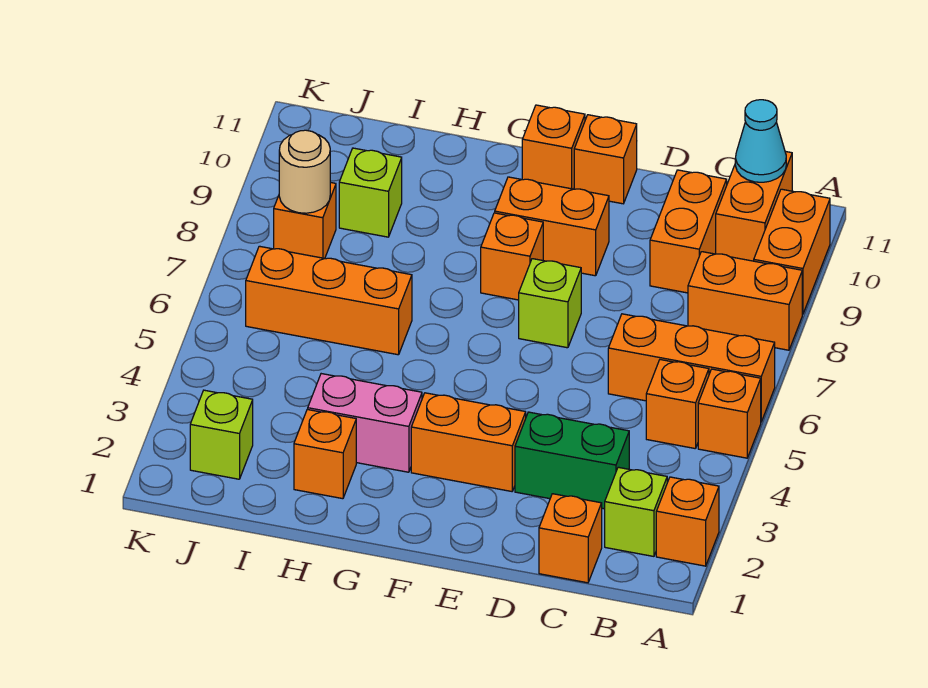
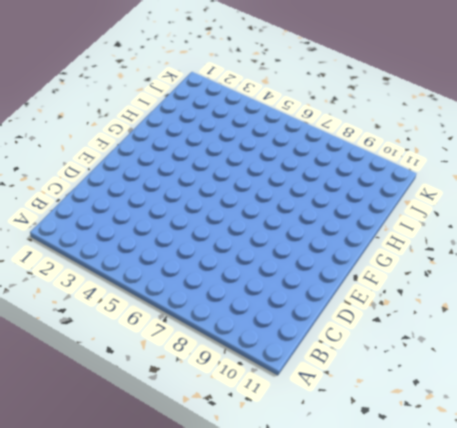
none -> orange brick A2 level 1
none -> orange brick A5 level 1
none -> orange brick A6:C6 level 1

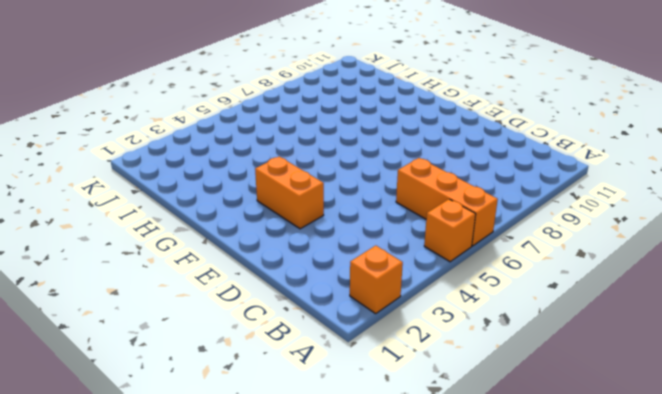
none -> orange brick A8:B8 level 1
none -> orange brick A9:A10 level 1
none -> lime brick B2 level 1

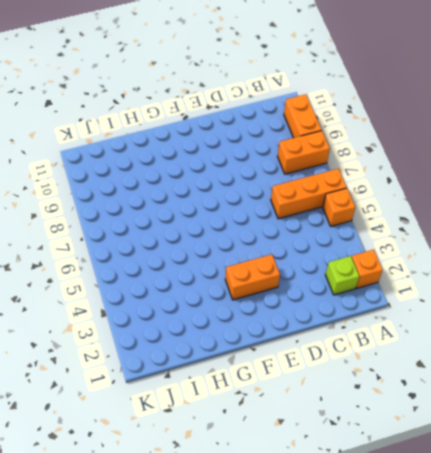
none -> orange brick B5 level 1
none -> orange brick B10:B11 level 1
none -> orange brick C1 level 1

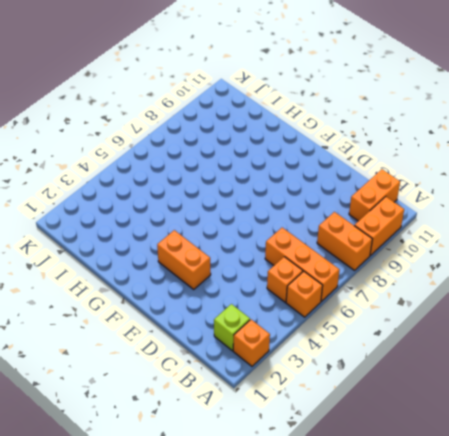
none -> orange brick C1 level 1
none -> green brick C3:D3 level 1
none -> orange brick C9:C10 level 1

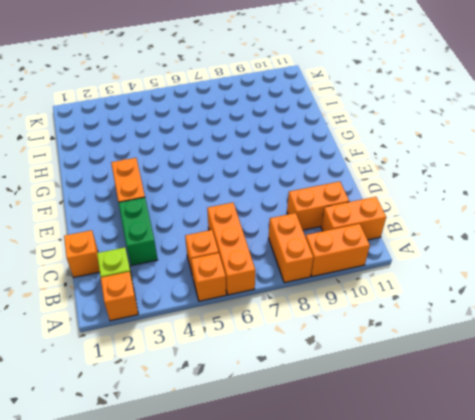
none -> lime brick E7 level 1
none -> orange brick E9:F9 level 1
none -> orange brick E11 level 1

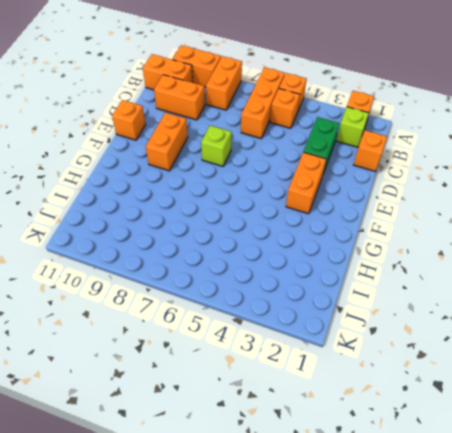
none -> orange brick F8 level 1
none -> orange brick F11 level 1
none -> pink brick G3:H3 level 1

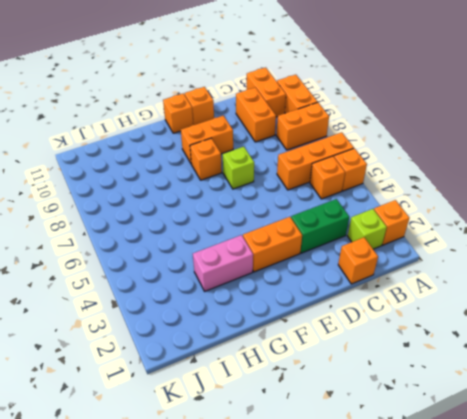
none -> orange brick H2 level 1
none -> orange brick H6:J6 level 1
none -> lime brick I9 level 1

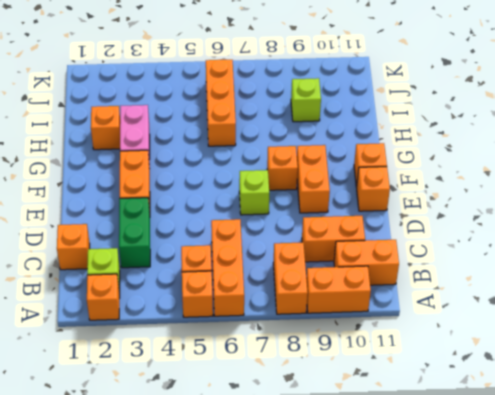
none -> lime brick J2 level 1
none -> orange brick J8 level 1
none -> cyan cone B11 level 2

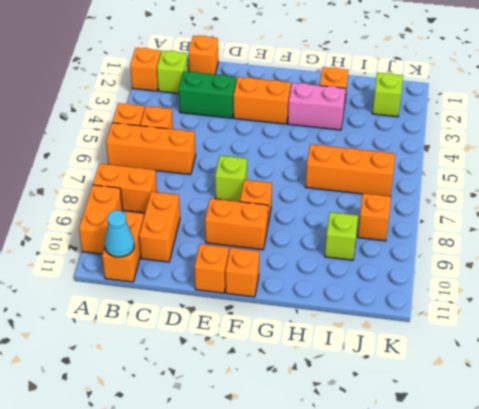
none -> tan round brick J8 level 2

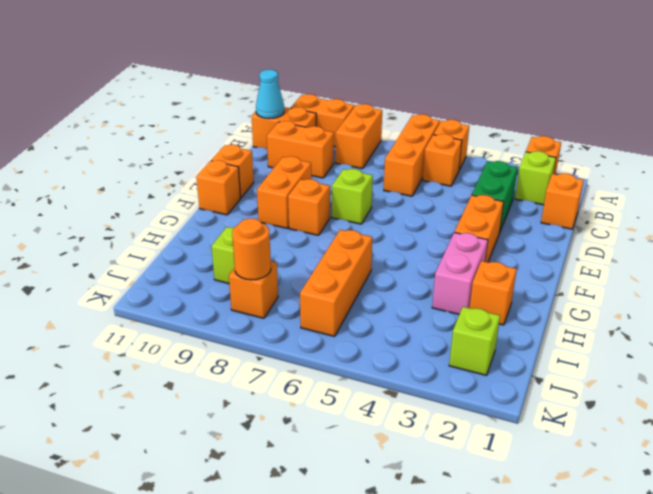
orange round brick J8 level 2 -> tan round brick J8 level 2

